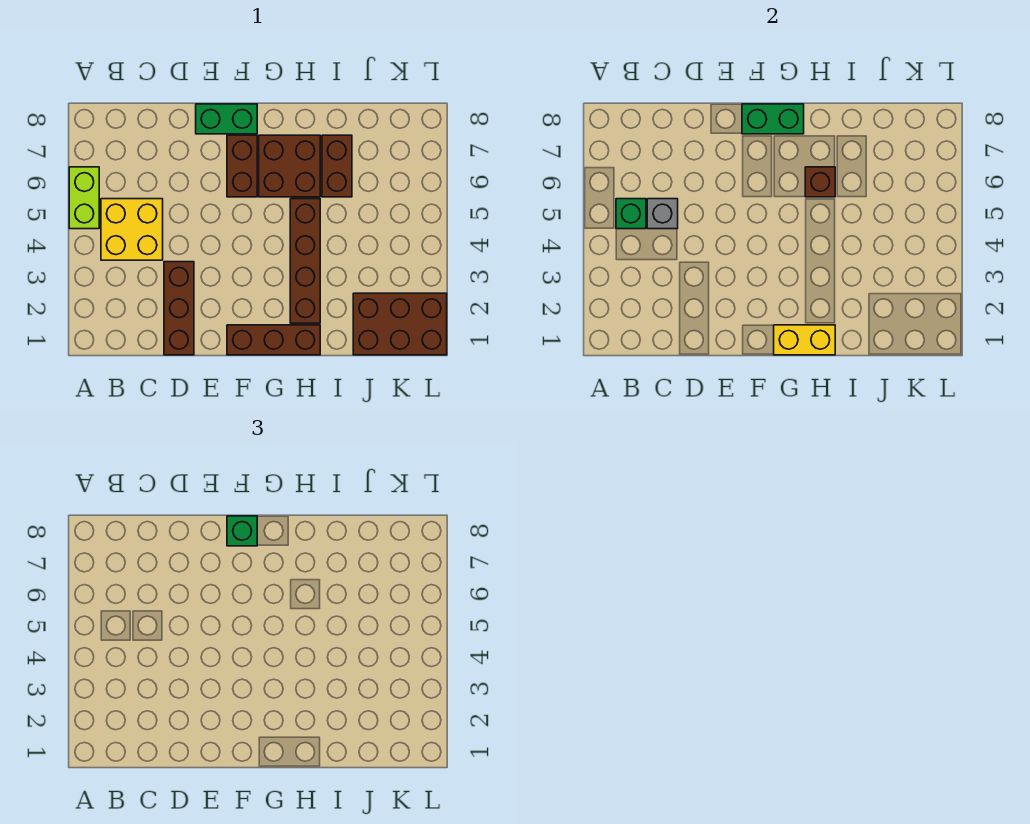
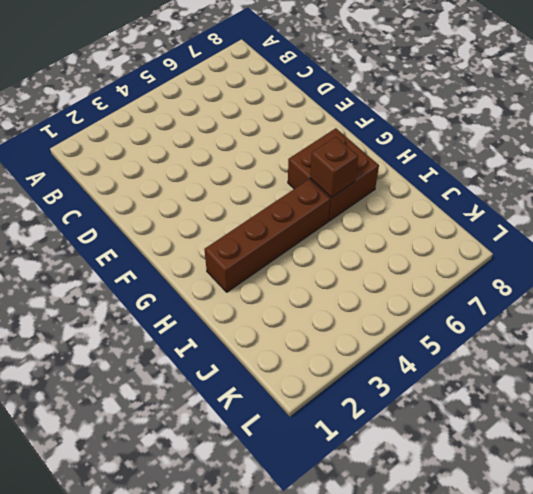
none -> lime brick A5:A6 level 1
none -> yellow brick B4:C5 level 1
none -> brown brick D1:D3 level 1

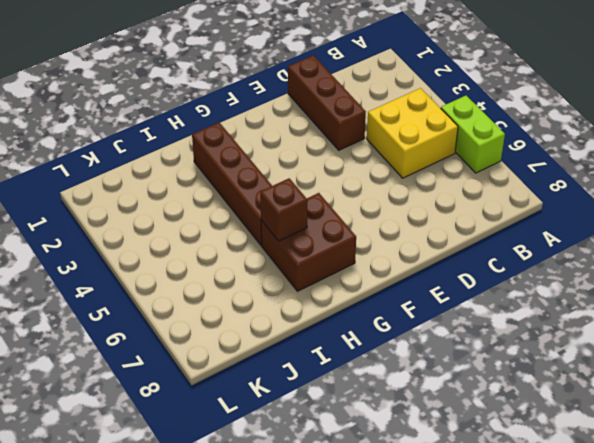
none -> green brick E8:F8 level 1
none -> brown brick F1:H1 level 1
none -> brown brick F6:F7 level 1

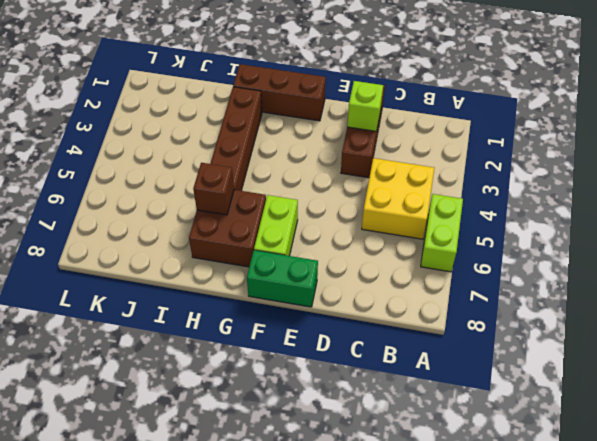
lime brick D2 level 2 -> none
lime brick F6:F7 level 1 -> brown brick F6:F7 level 1
none -> brown brick I6:I7 level 1
none -> brown brick J1:L2 level 1
none -> green brick B5 level 2

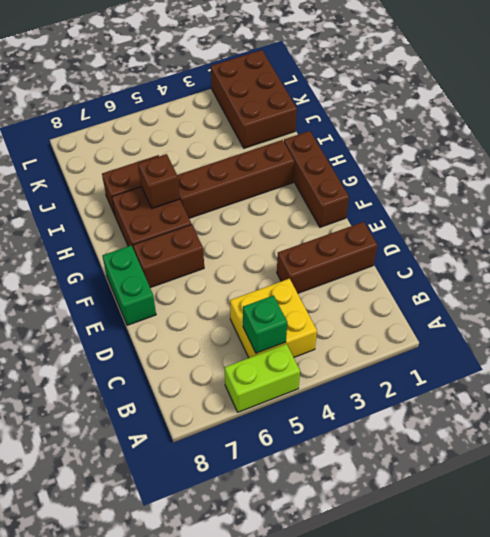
none -> grey brick C5 level 2
none -> green brick F8:G8 level 2
none -> yellow brick G1:H1 level 2

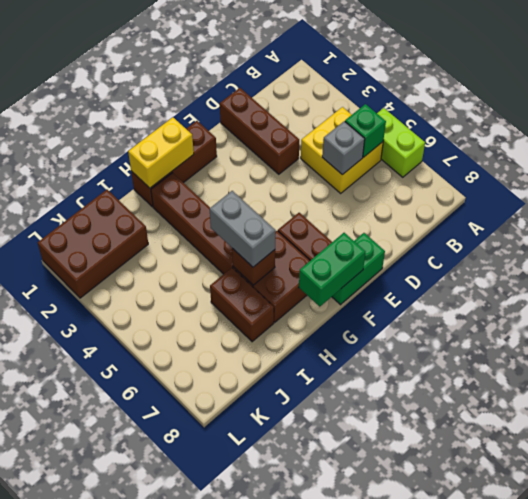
grey brick H5:H6 level 3 -> none
none -> green brick F8 level 3

